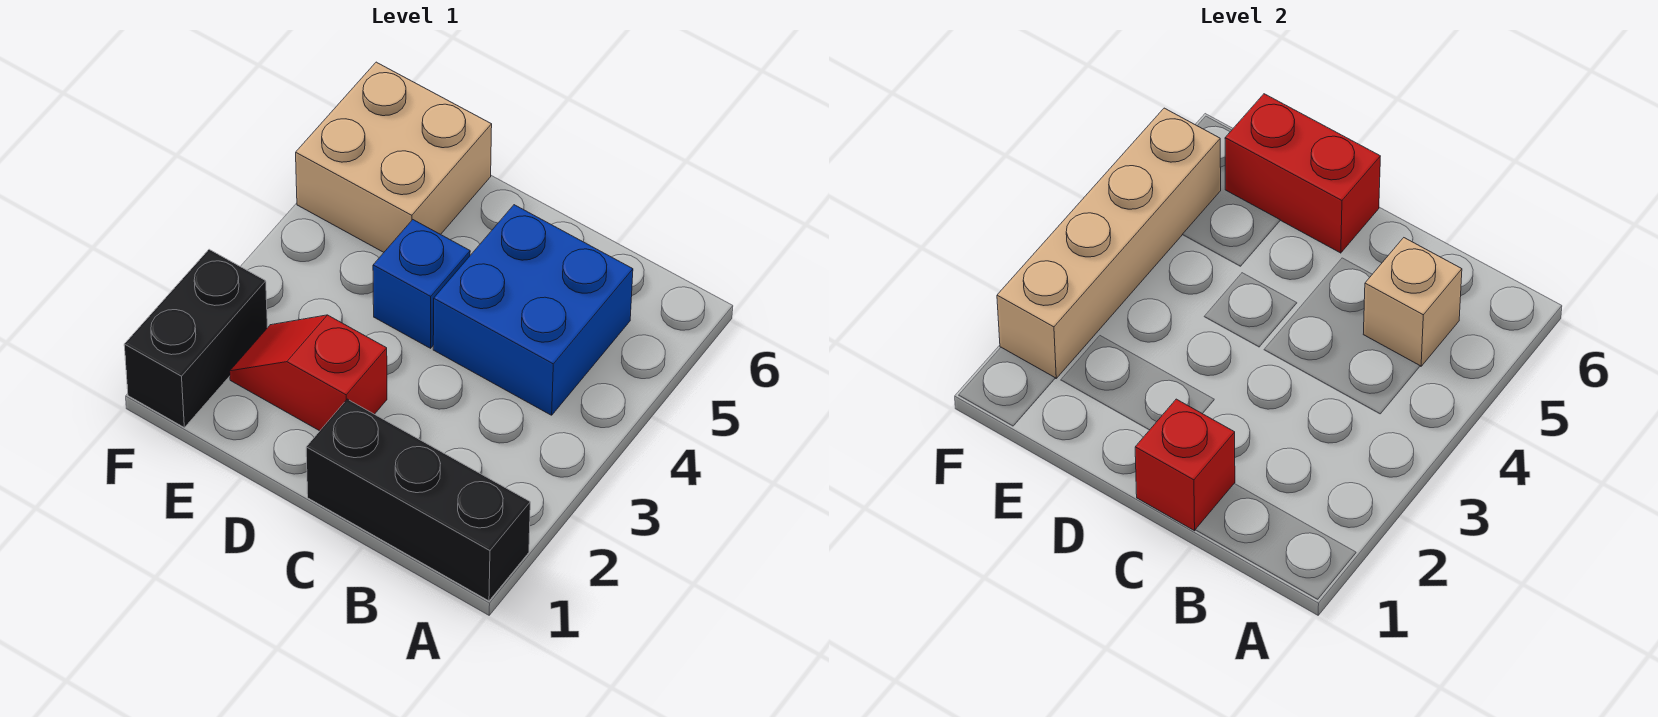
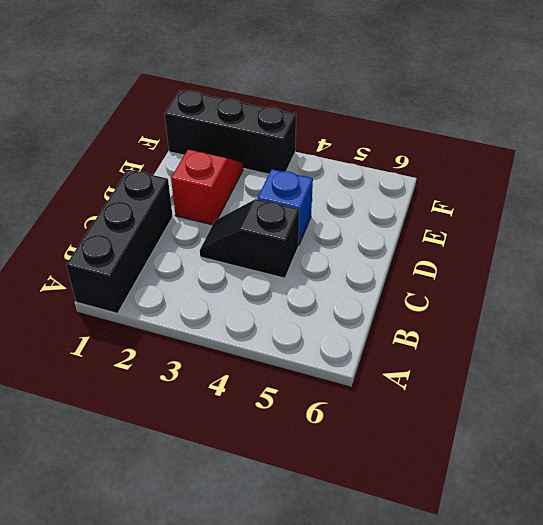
black slope C3:C4 level 1 top 4 -> blue brick B4:C5 level 1
black brick F1:F3 level 1 -> black brick F1:F2 level 1
none -> tan brick E5:F6 level 1
none -> tan brick B5 level 2

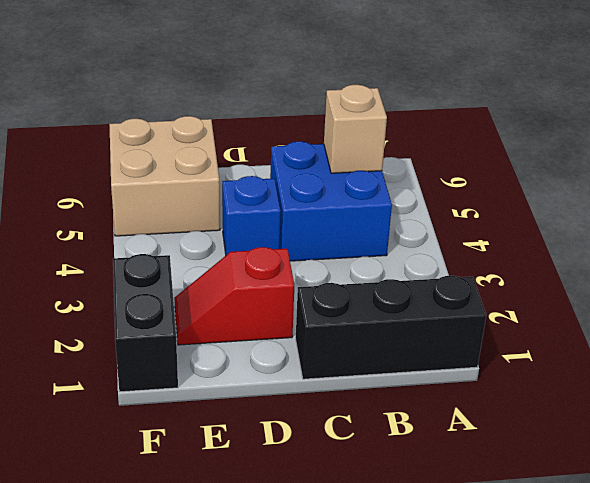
none -> red brick C1 level 2
none -> red brick D6:E6 level 2

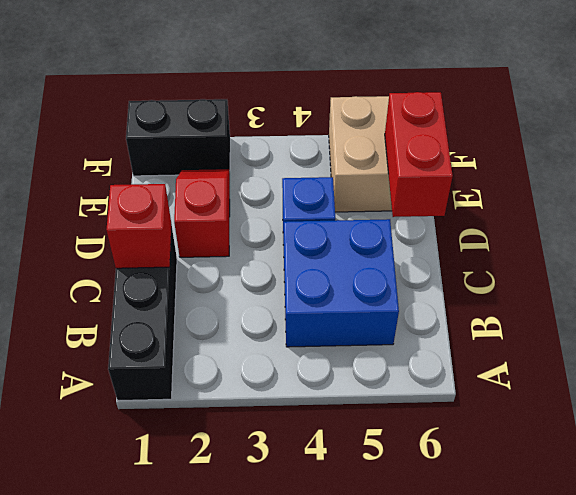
none -> tan brick B5 level 2
none -> tan brick F2:F5 level 2

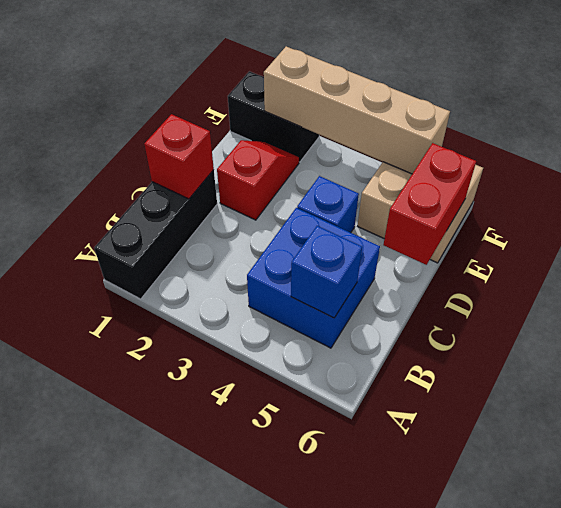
blue brick B5 level 2 -> tan brick B5 level 2

